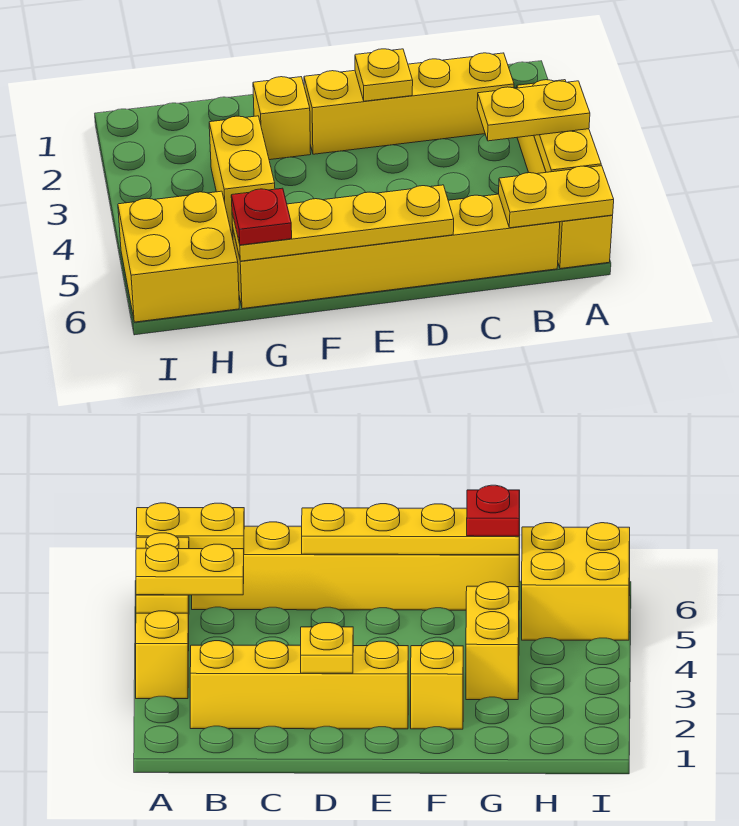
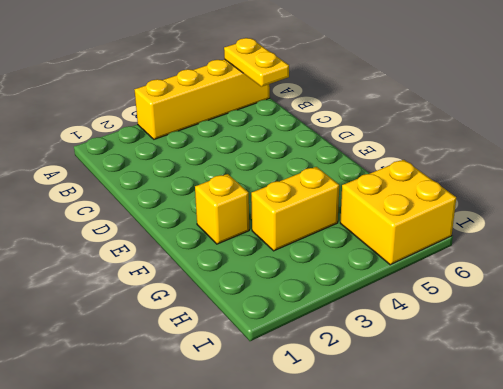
none -> yellow brick B2:E2 level 1
none -> yellow brick B6:G6 level 1
none -> yellow plate A4:A5 level 2

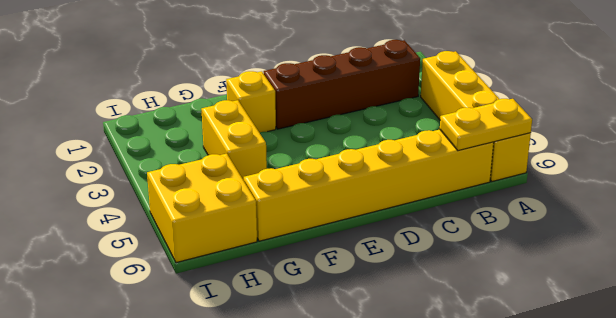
brown brick B2:E2 level 1 -> yellow brick B2:E2 level 1
none -> yellow plate A4:A5 level 2
none -> yellow plate D2 level 2
none -> yellow plate D6:G6 level 2

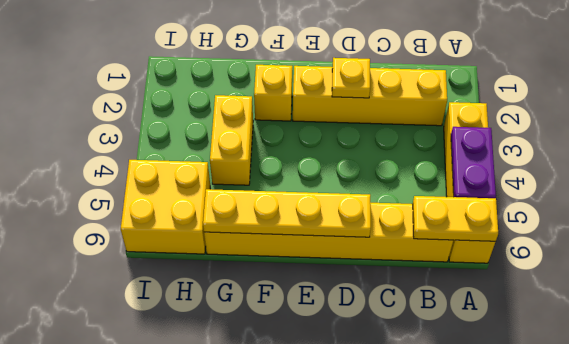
purple plate A4:A5 level 2 -> yellow plate A4:A5 level 2
none -> yellow plate A4:B4 level 3
none -> red plate G6 level 3

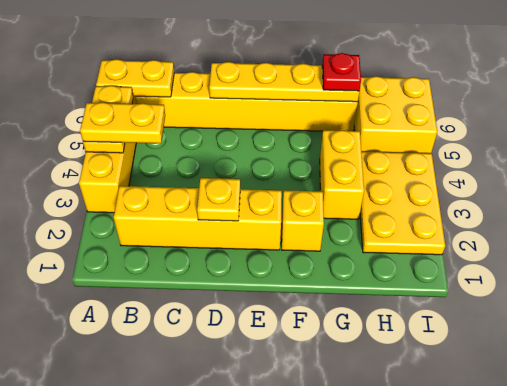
yellow plate H2:I4 level 1 -> none

